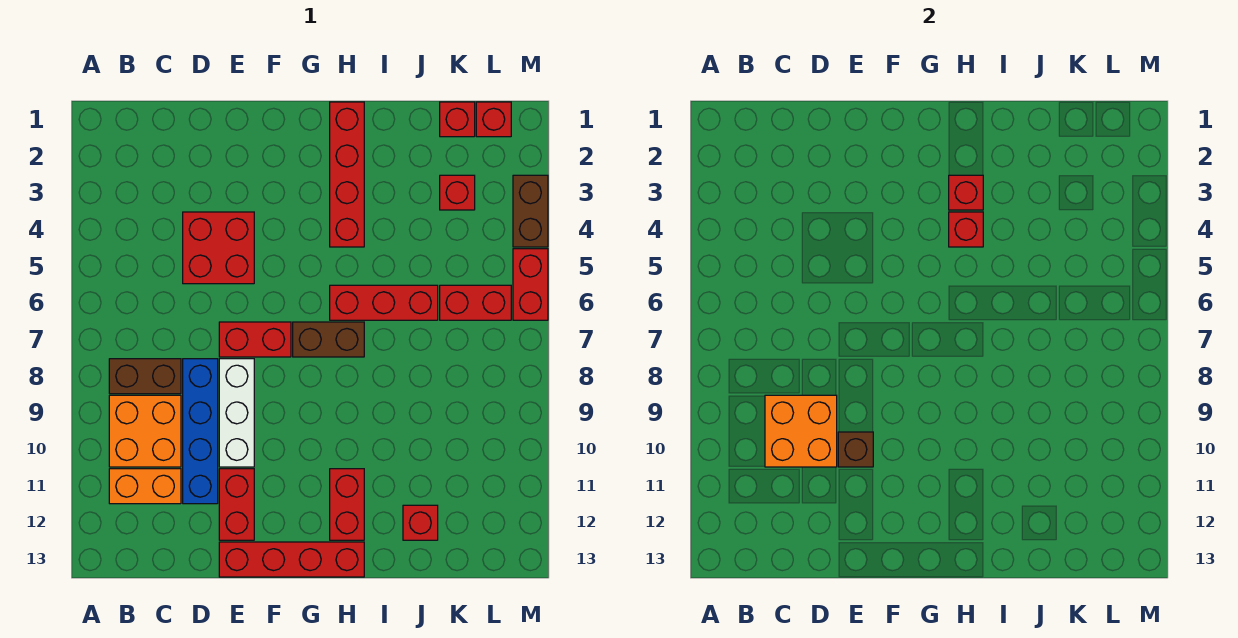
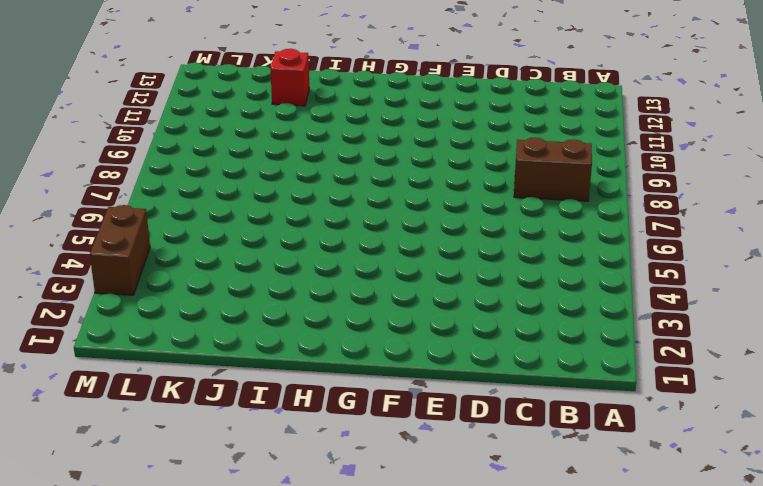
none -> orange brick B9:C10 level 1
none -> orange brick B11:C11 level 1
none -> red brick D4:E5 level 1

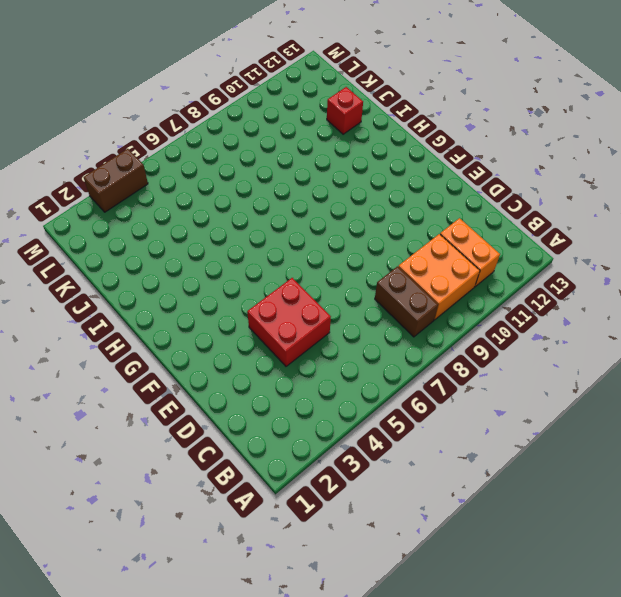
none -> blue brick D8:D11 level 1
none -> red brick E7:F7 level 1
none -> white brick E8:E10 level 1

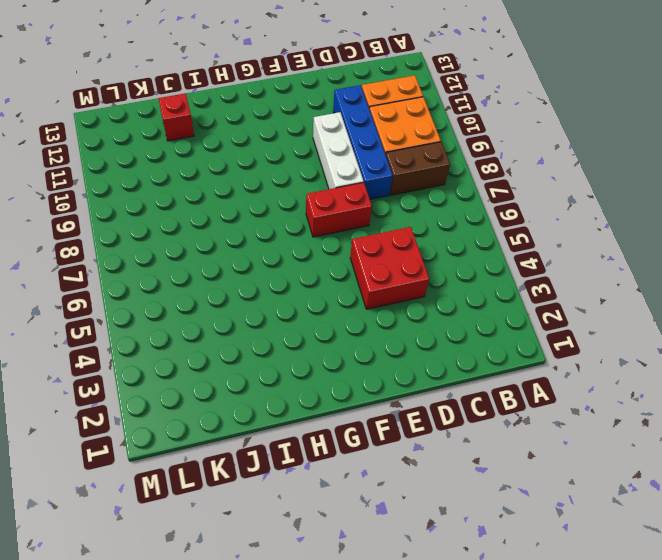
none -> red brick E11:E12 level 1
none -> red brick E13:H13 level 1
none -> brown brick G7:H7 level 1

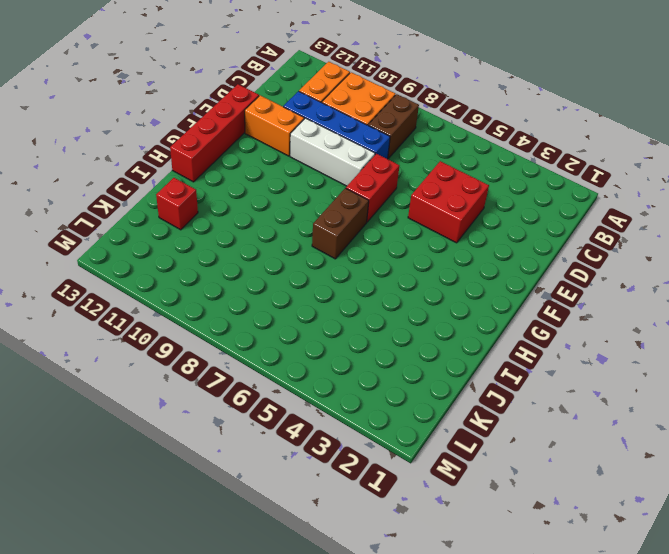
orange brick E11:E12 level 1 -> red brick E11:E12 level 1
none -> red brick H1:H4 level 1
none -> red brick H6:J6 level 1
none -> red brick H11:H12 level 1

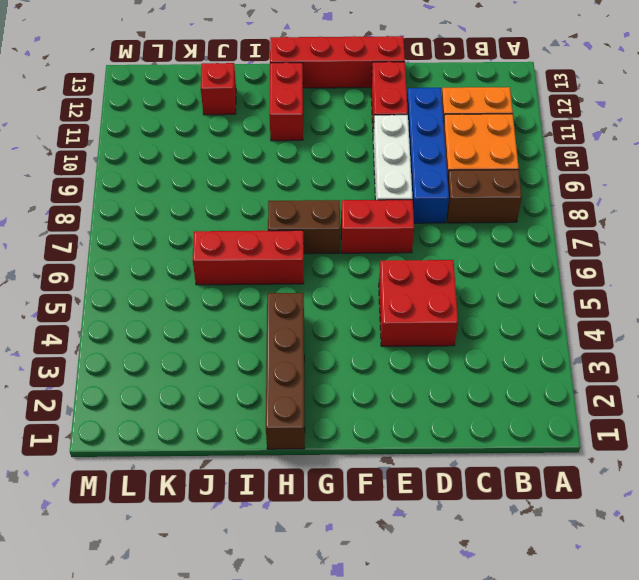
brown brick H1:H4 level 1 -> red brick H1:H4 level 1
none -> red brick K1 level 1
none -> red brick K3 level 1
none -> red brick K6:L6 level 1

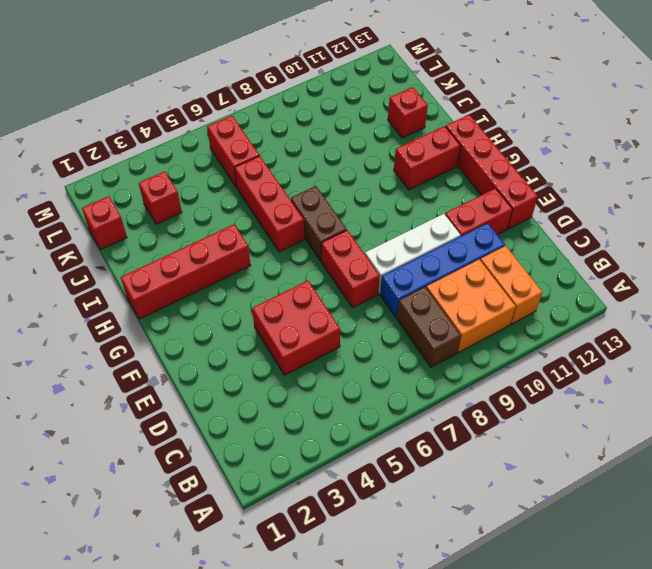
none -> red brick L1 level 1
none -> brown brick M3:M4 level 1
none -> red brick M5:M6 level 1

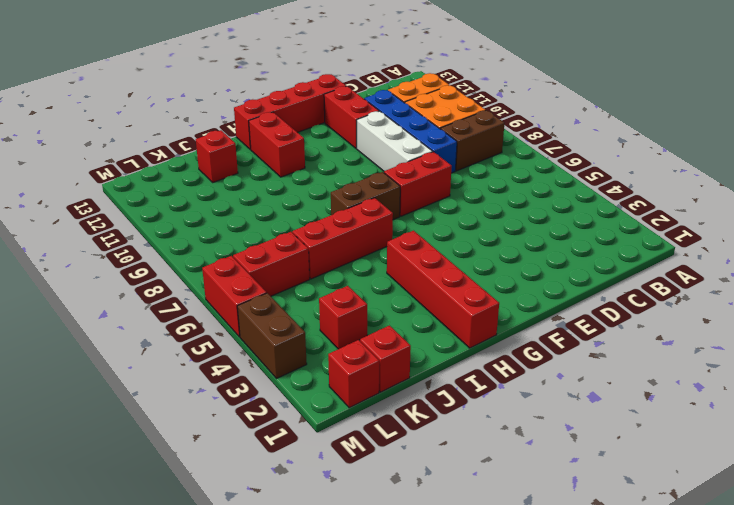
none -> red brick D4:E5 level 1
none -> orange brick C9:D10 level 2
none -> brown brick E10 level 2

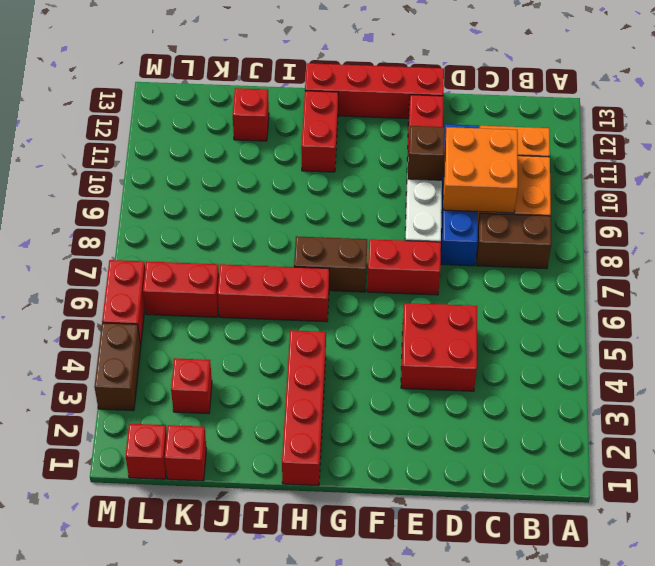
none -> red brick H3 level 2
none -> red brick H4 level 2

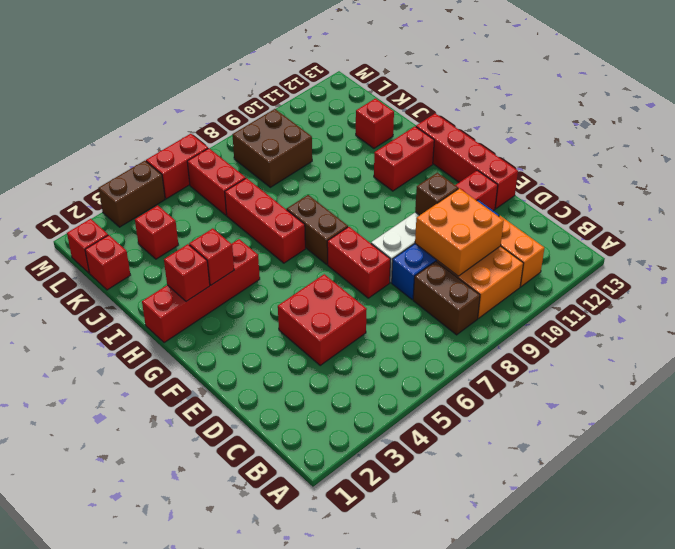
red brick H2 level 2 -> red brick H4 level 2
brown brick K8:L9 level 1 -> none

